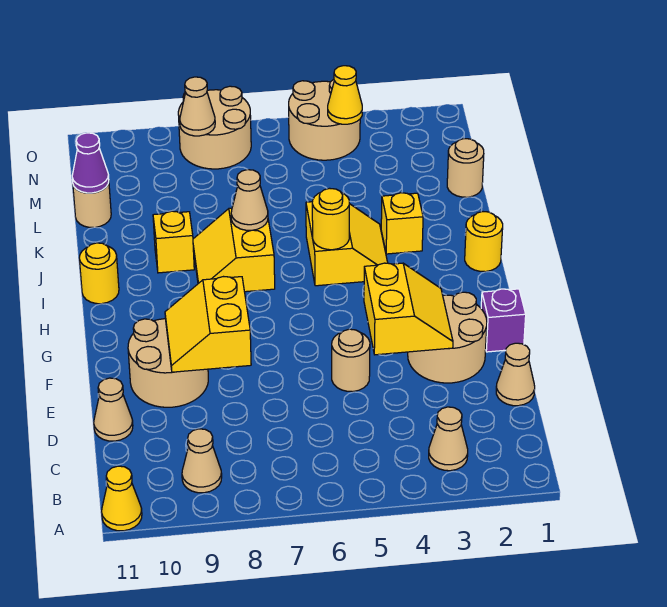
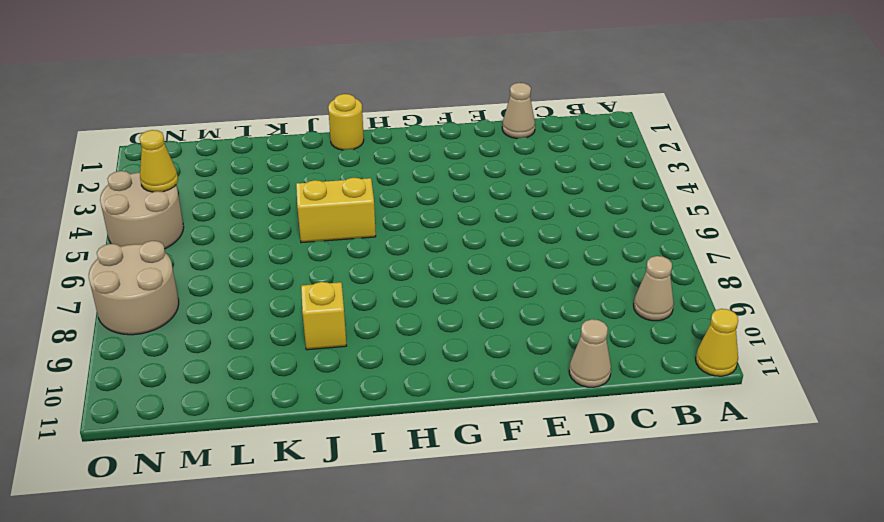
none -> tan cone B3 level 1
none -> tan round brick E2:F3 level 1
none -> tan round brick E5 level 1

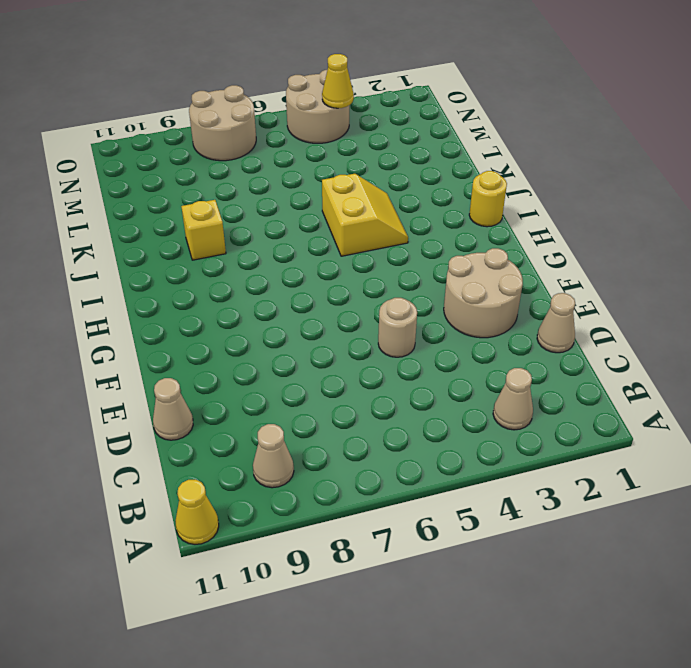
none -> tan round brick E9:F10 level 1
none -> purple brick F1 level 1
none -> yellow slope I7:J8 level 1 top 7

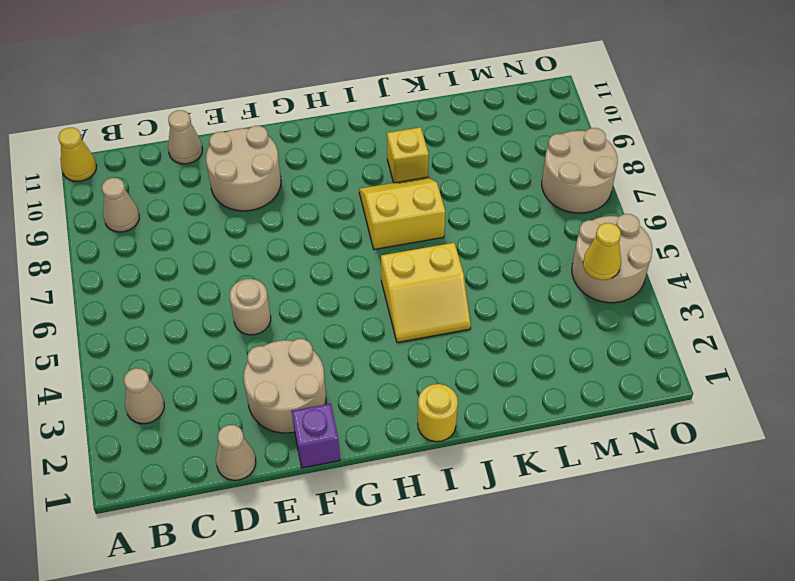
none -> yellow round brick I11 level 1
none -> yellow brick J3 level 1
none -> tan round brick L1 level 1

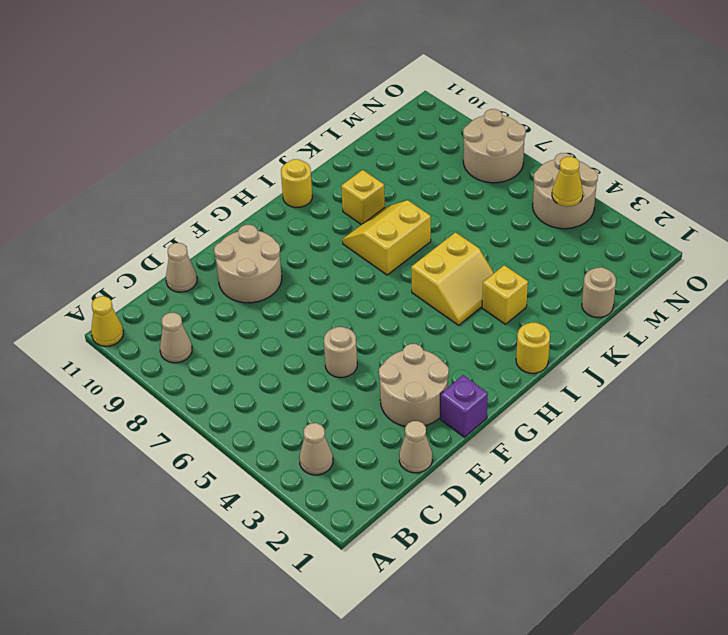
none -> tan round brick L11 level 1
none -> yellow slope E3:F4 level 2 top 4
none -> yellow slope E8:F9 level 2 top 8

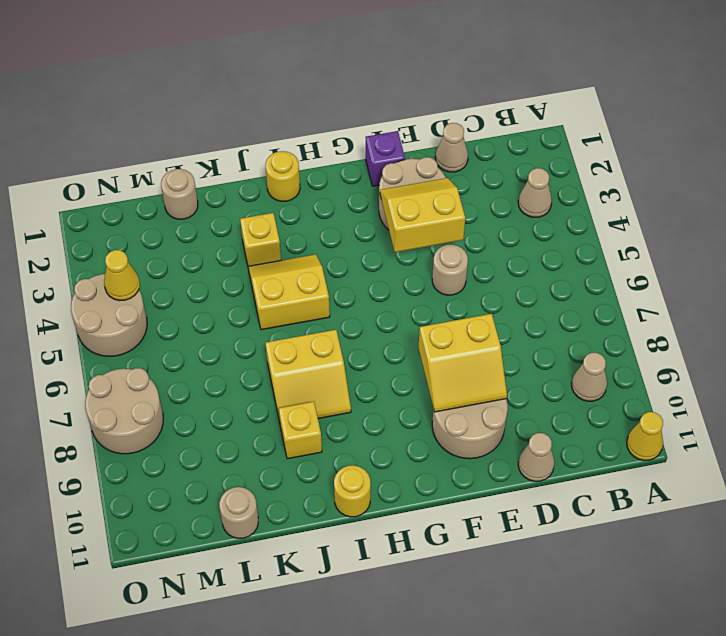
none -> yellow round brick I5 level 2
none -> tan cone J7 level 2
none -> purple cone L11 level 2

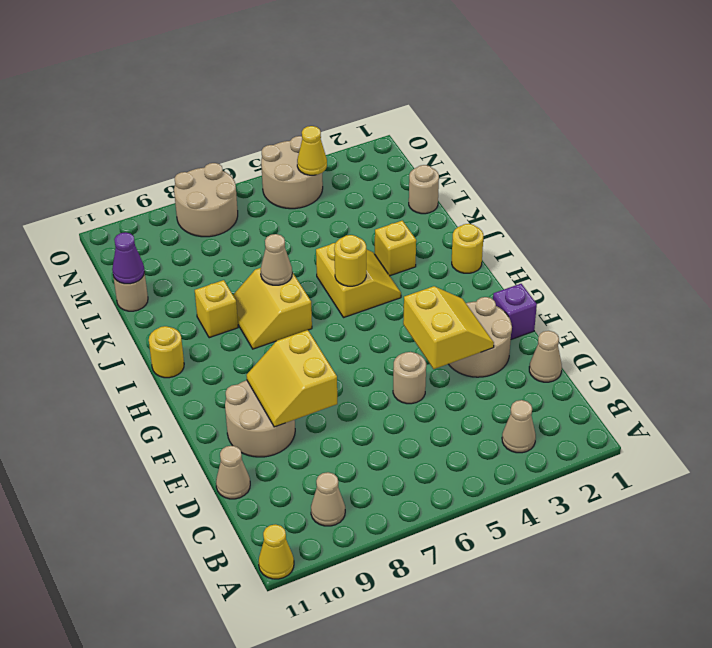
none -> tan cone N8 level 2

